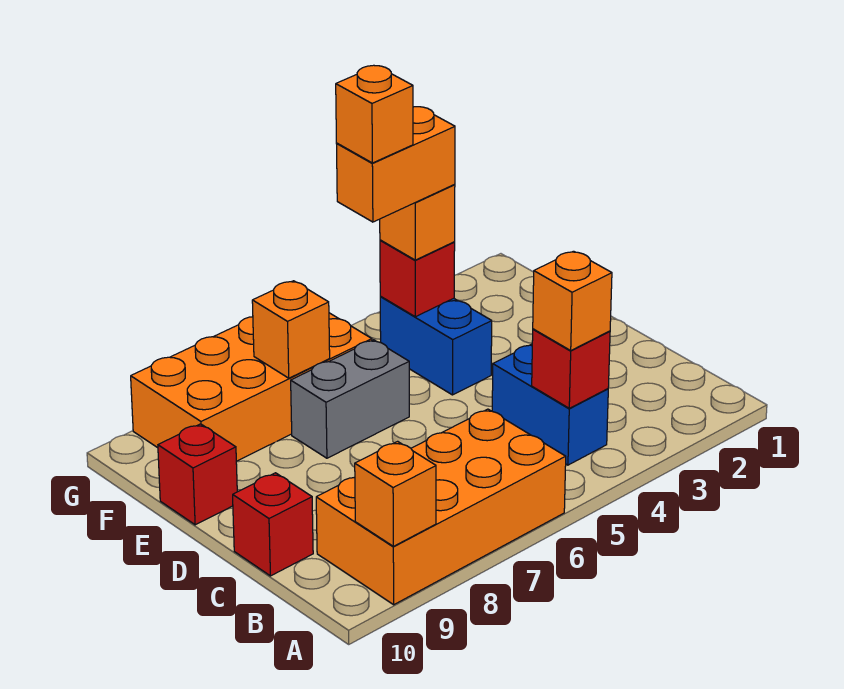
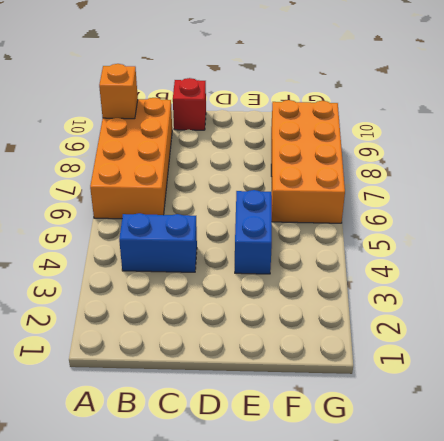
blue brick E4:E5 level 1 -> blue brick E4:F4 level 1
none -> grey brick E6:E7 level 1
none -> red brick E10 level 1
none -> red brick B4 level 2

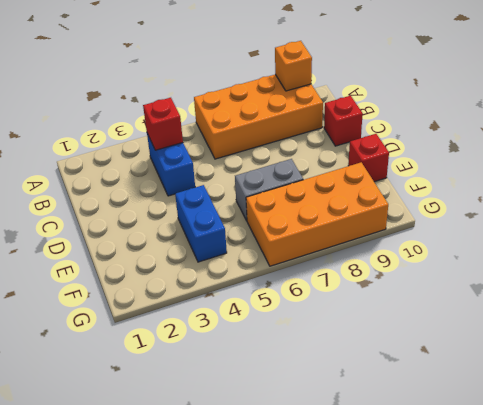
none -> red brick F4 level 2
none -> orange brick F7 level 2
none -> orange brick B4 level 3

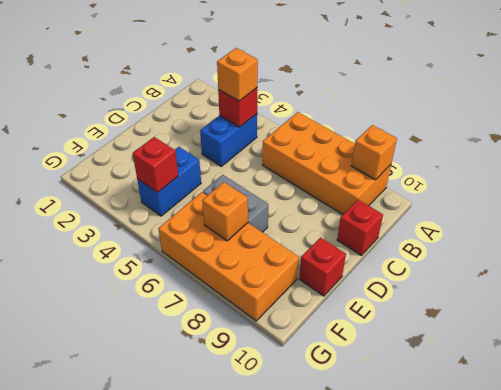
none -> orange brick F4 level 3
none -> orange brick F4:F5 level 4
none -> orange brick F5 level 5

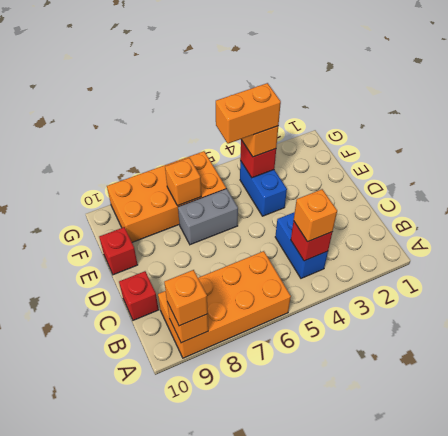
orange brick A9 level 3 -> orange brick F5 level 5

